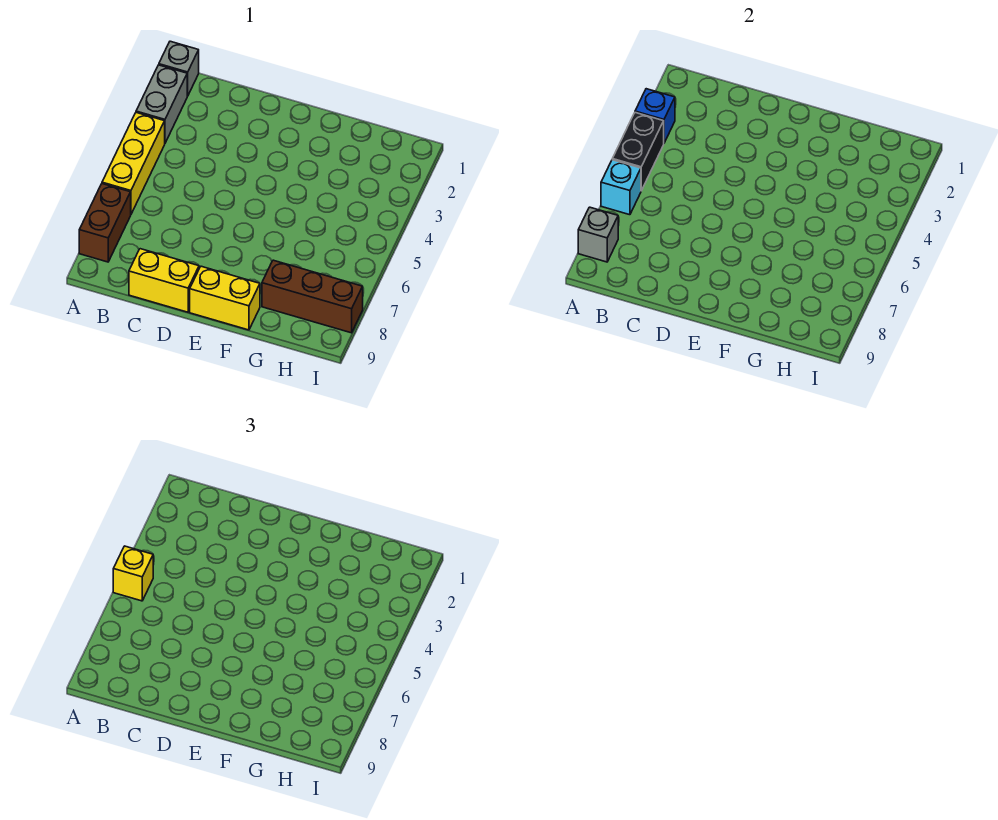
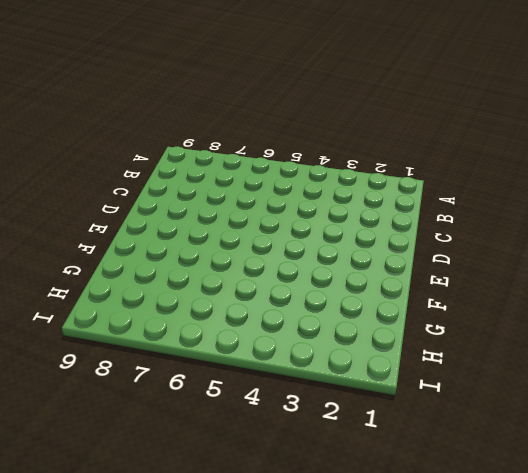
none -> grey brick A1 level 1
none -> grey brick A2:A3 level 1
none -> yellow brick A4:A6 level 1

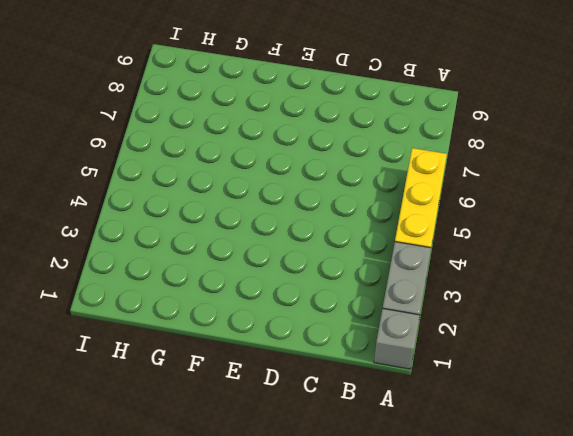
none -> brown brick A7:A8 level 1
none -> yellow brick C9:D9 level 1
none -> yellow brick E9:F9 level 1

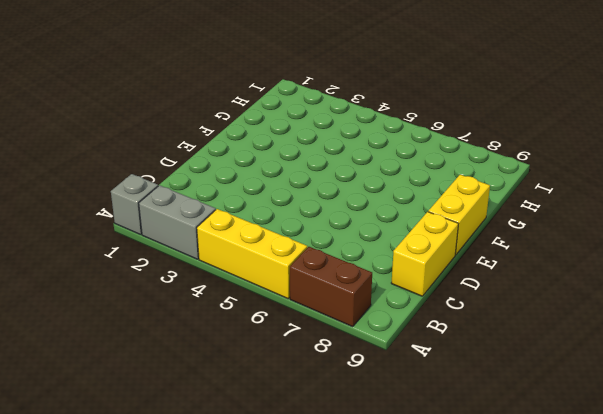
none -> brown brick G8:I8 level 1
none -> blue brick A3 level 2
none -> black brick A4:A5 level 2

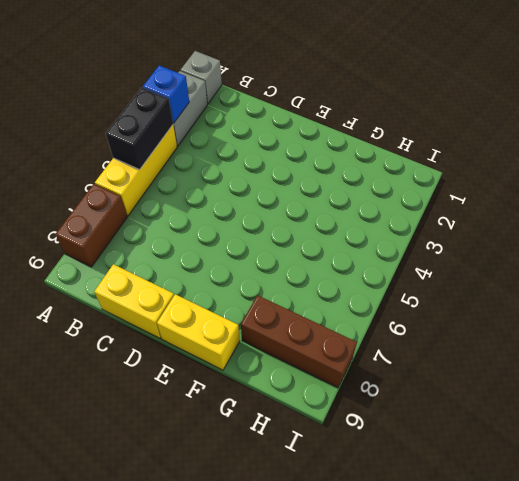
none -> cyan brick A6 level 2
none -> grey brick A8 level 2
none -> yellow brick A5 level 3

